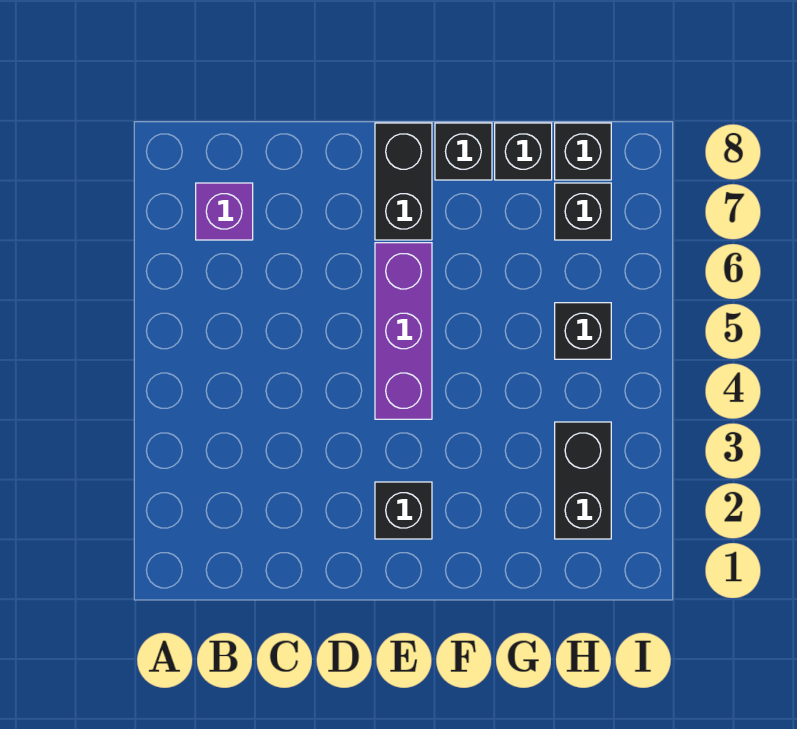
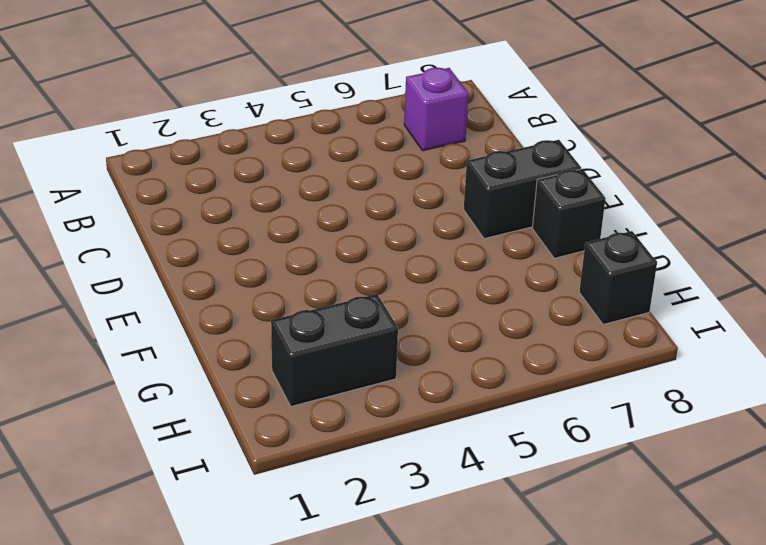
none -> black brick E2 level 1
none -> purple brick E4:E6 level 1

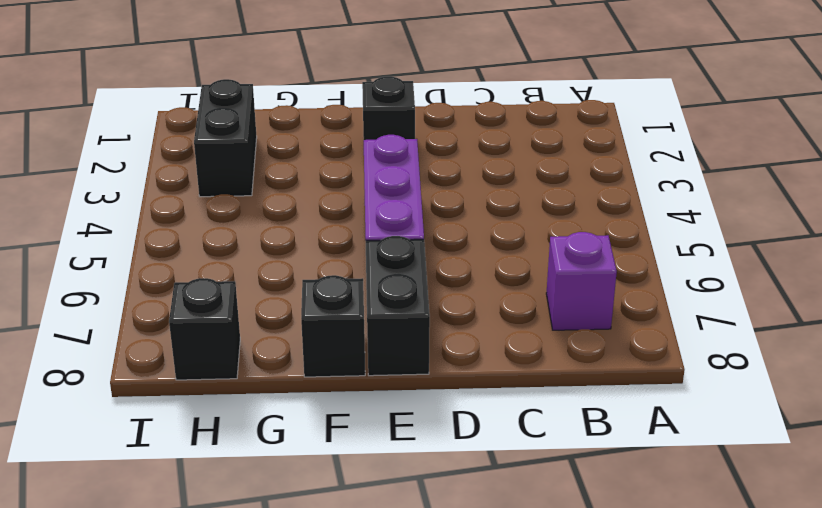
none -> black brick G8 level 1
none -> black brick H5 level 1

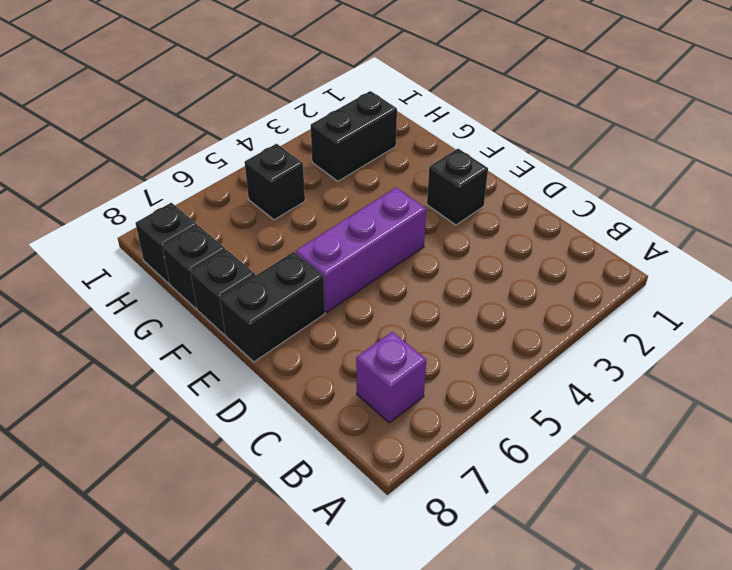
none -> black brick H7 level 1

